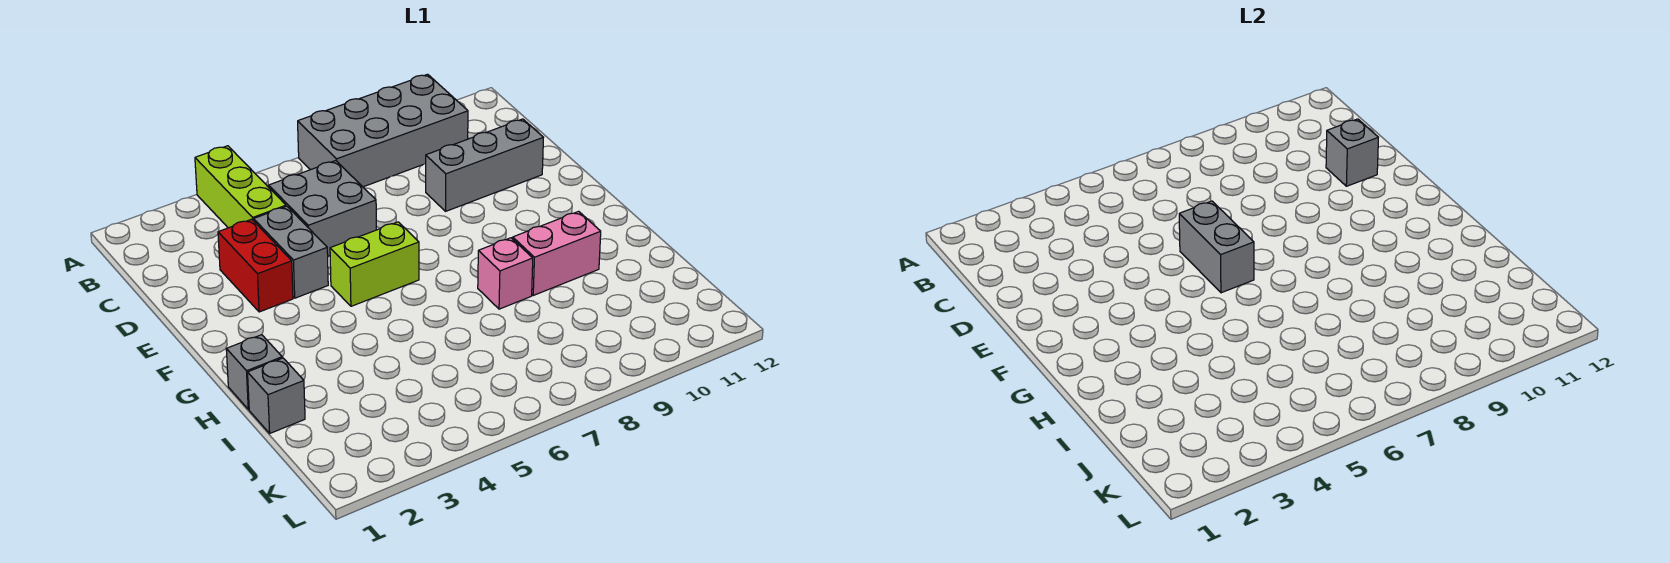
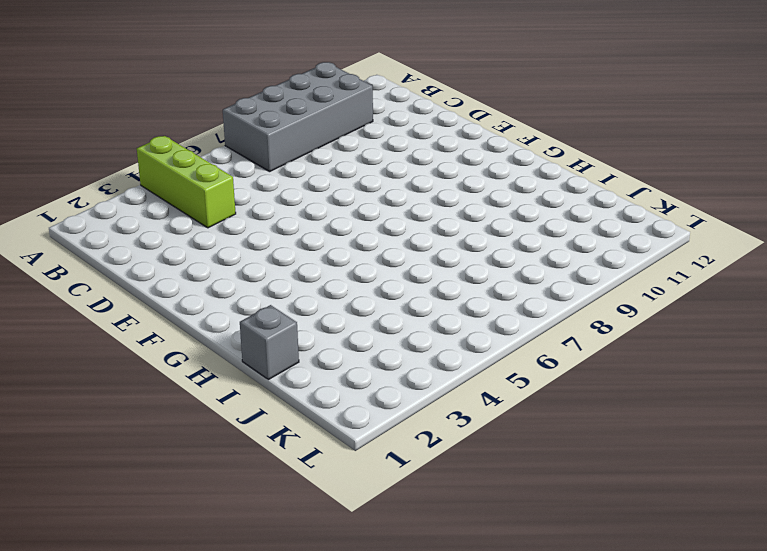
none -> grey brick C5:D6 level 1
none -> red brick D3:E3 level 1
none -> grey brick D4:E4 level 1

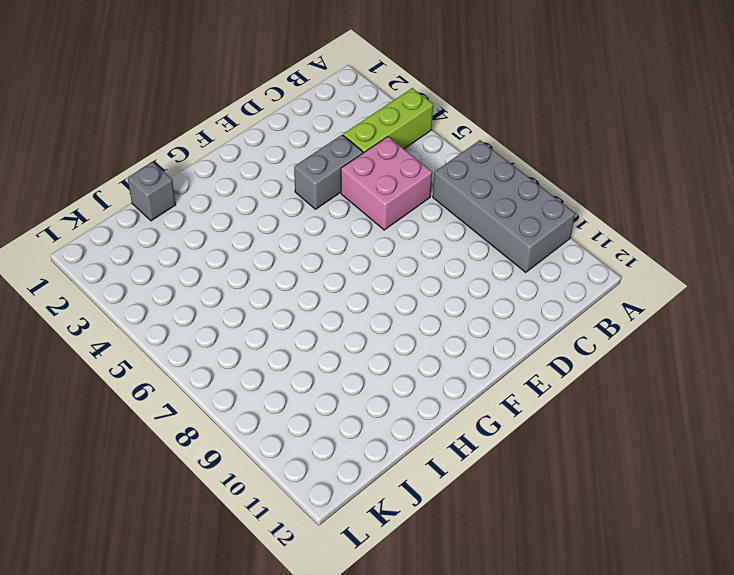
pink brick C5:D6 level 1 -> grey brick C5:D6 level 1
none -> red brick D3:E3 level 1
none -> grey brick D9:D11 level 1
none -> lime brick F5:F6 level 1

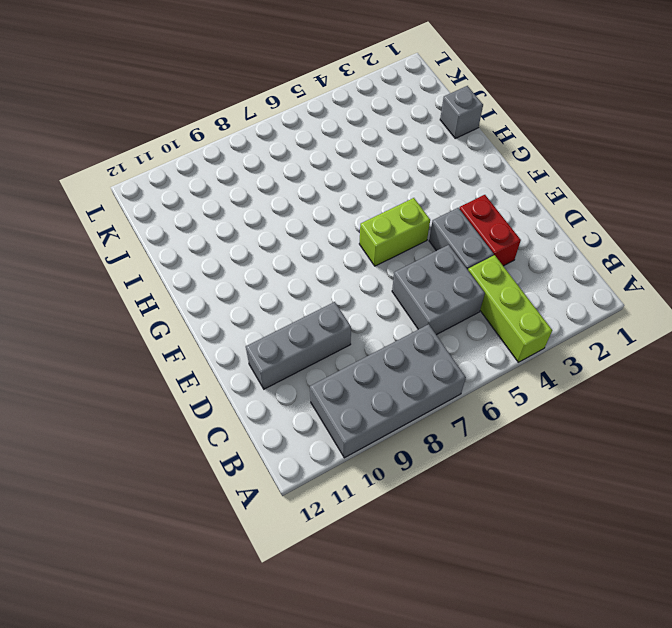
none -> grey brick H1 level 1
none -> pink brick H8 level 1
none -> pink brick H9:H10 level 1

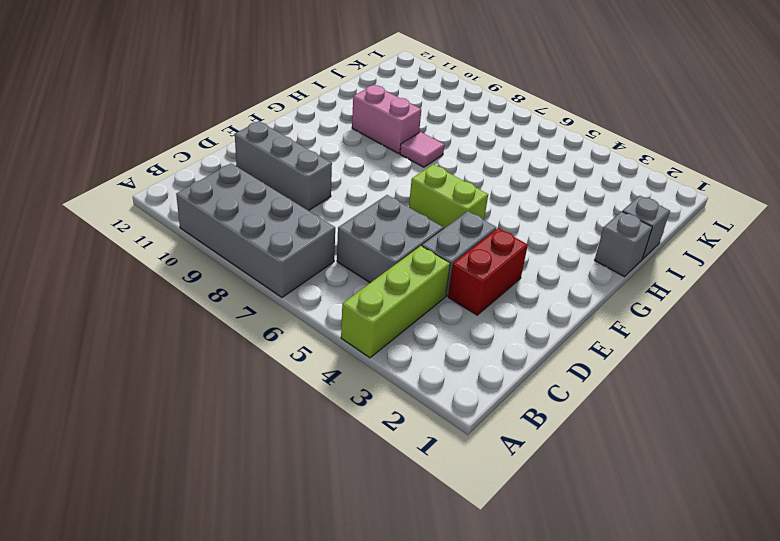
pink tile H8 level 1 -> pink brick H8 level 1
none -> grey brick D11 level 2
none -> grey brick E6:F6 level 2

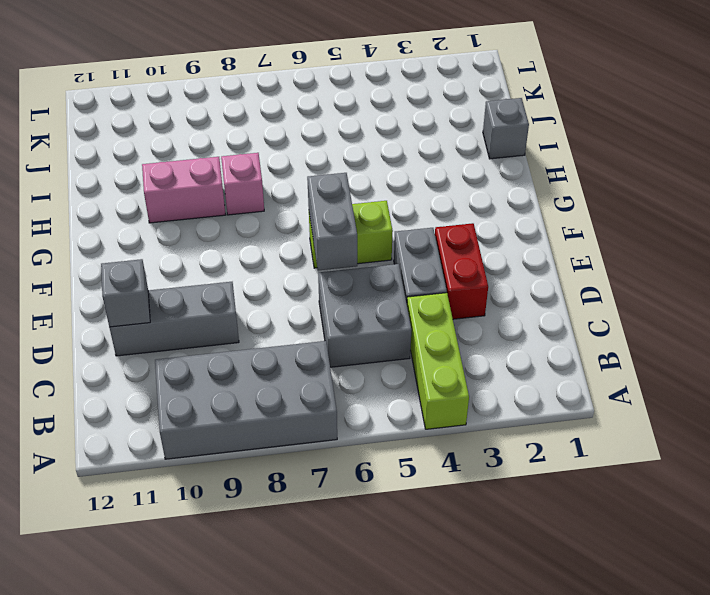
none -> grey brick H1 level 1

